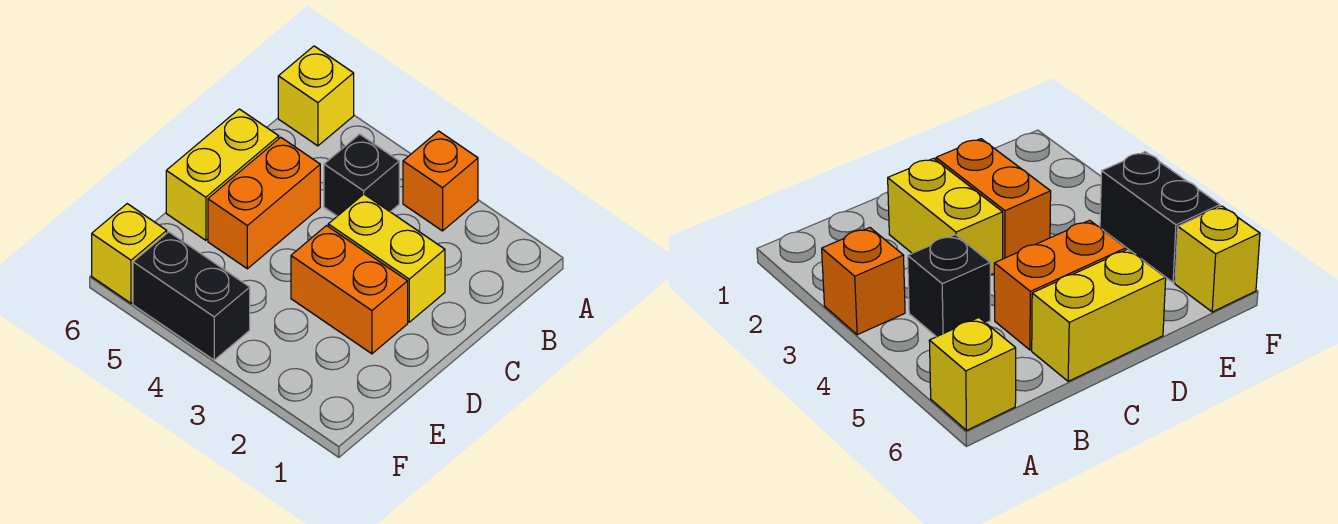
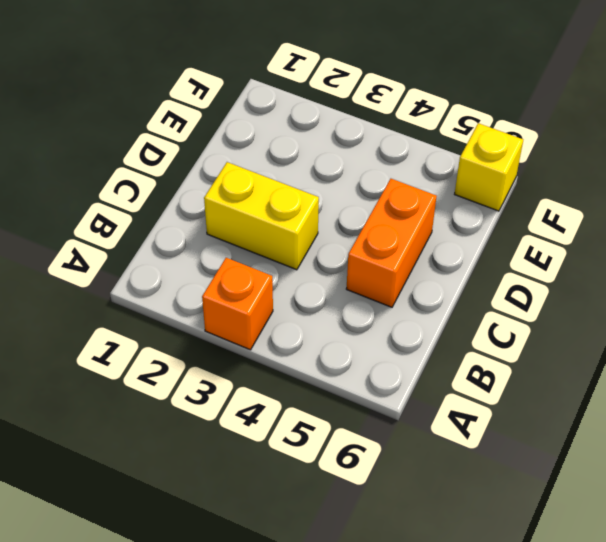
none -> yellow brick A6 level 1
none -> black brick B4 level 1

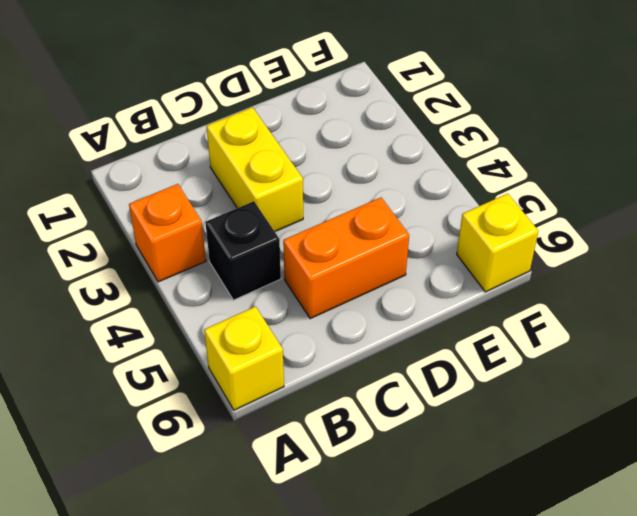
none -> yellow brick C6:D6 level 1
none -> orange brick D2:D3 level 1

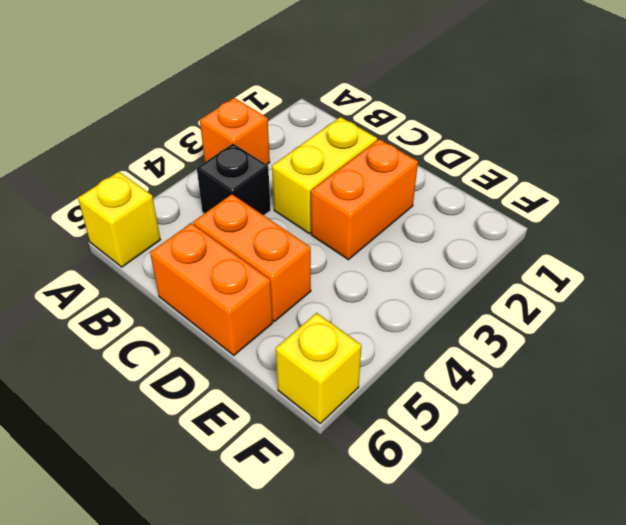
orange brick C6:D6 level 1 -> yellow brick C6:D6 level 1
none -> black brick F4:F5 level 1

